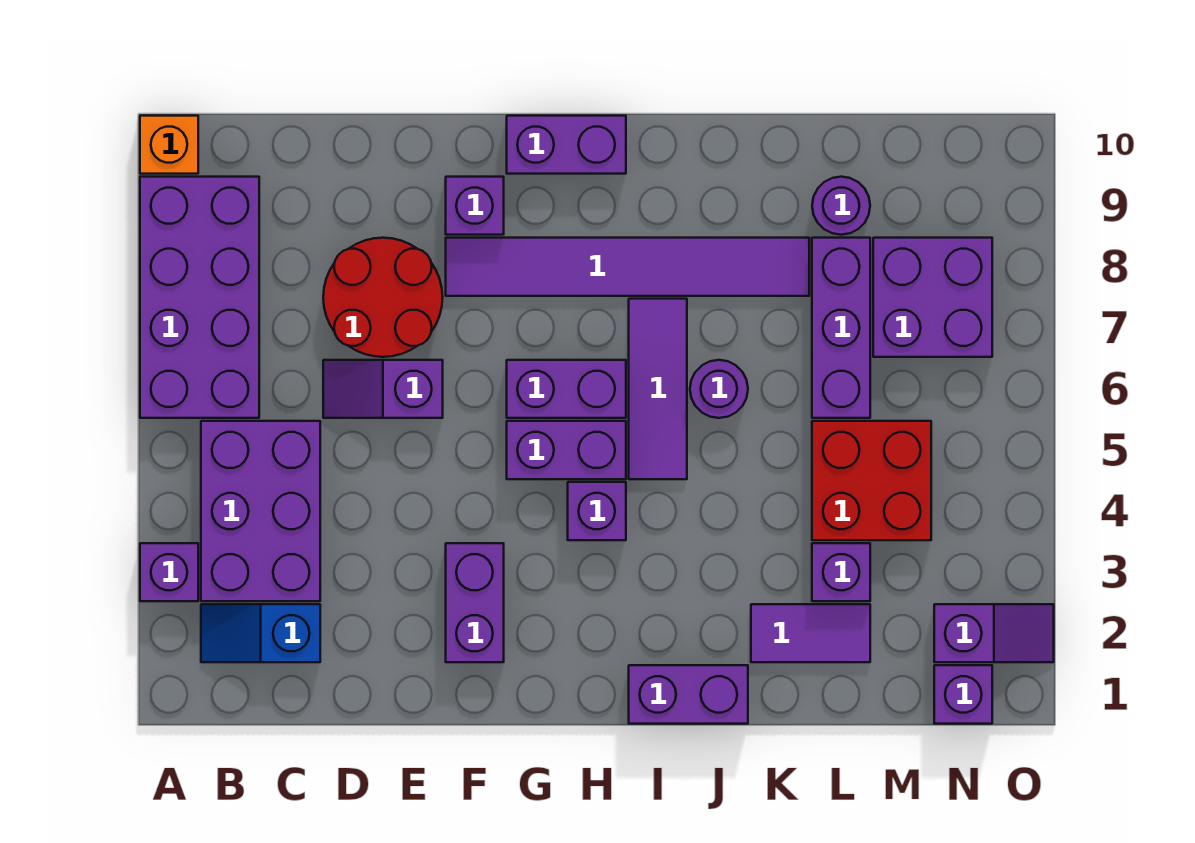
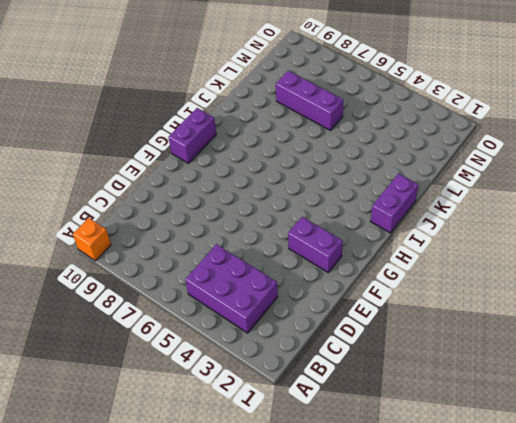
none -> purple brick A3 level 1
none -> purple brick A6:B9 level 1
none -> blue slope B2:C2 level 1 top C

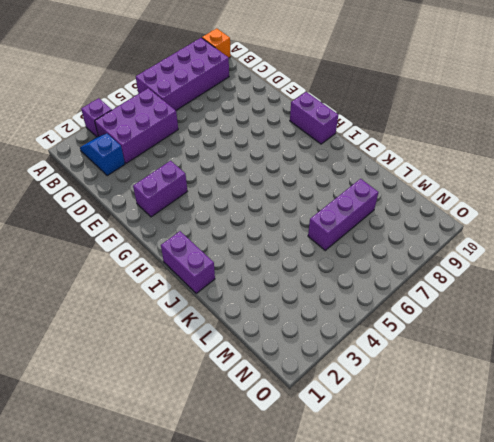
none -> purple slope D6:E6 level 1 top E
none -> red round brick D7:E8 level 1
none -> purple tile F8:K8 level 1

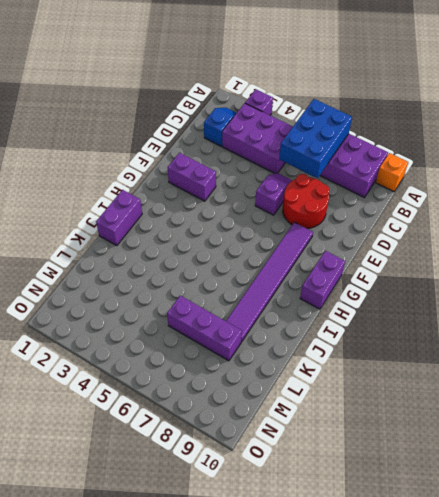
blue brick A6:C7 level 2 -> none
none -> purple brick F9 level 1
none -> purple brick G5:H5 level 1
none -> purple brick G6:H6 level 1

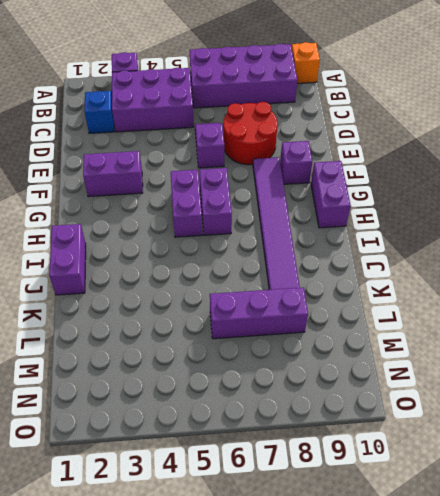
none -> purple brick H4 level 1
none -> purple tile I5:I7 level 1
none -> purple round brick J6 level 1

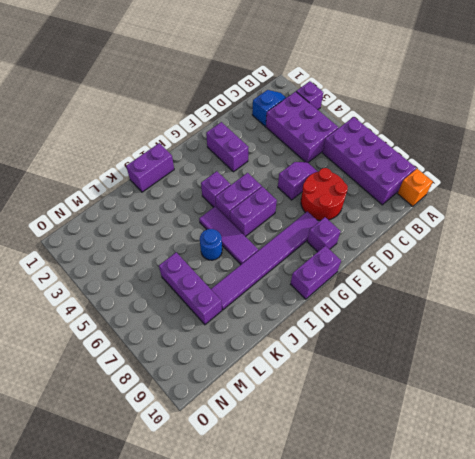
blue round brick J6 level 1 -> purple round brick J6 level 1
none -> purple tile K2:L2 level 1
none -> purple brick L3 level 1
none -> red brick L4:M5 level 1

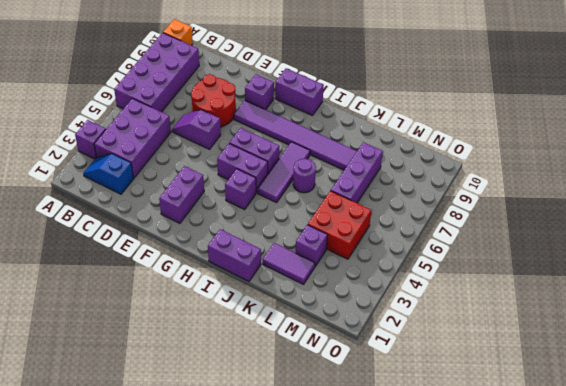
none -> purple round brick L9 level 1
none -> purple brick M7:N8 level 1
none -> purple brick N1 level 1

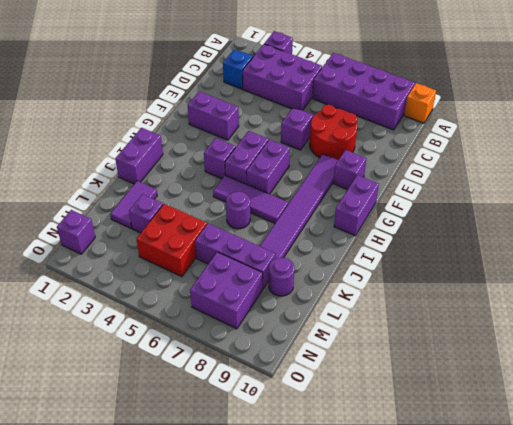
none -> purple slope N2:O2 level 1 top N

